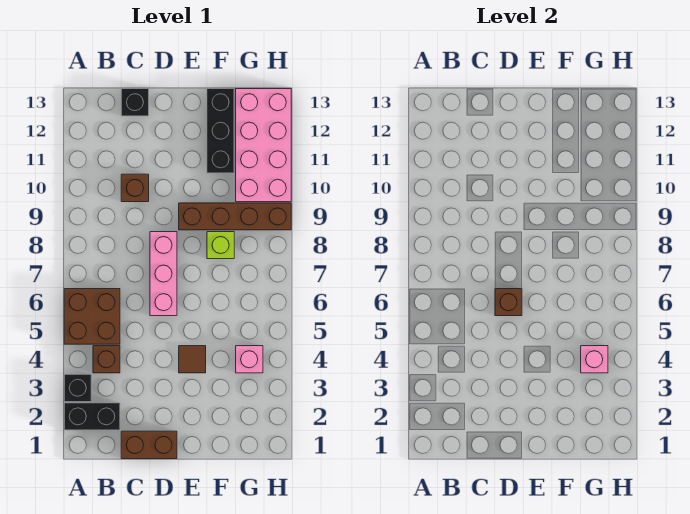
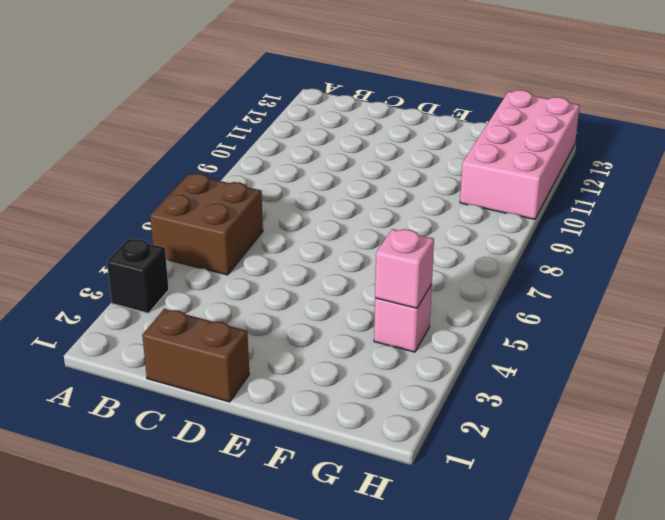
none -> black brick A2:B2 level 1
none -> brown brick B4 level 1
none -> brown brick C10 level 1

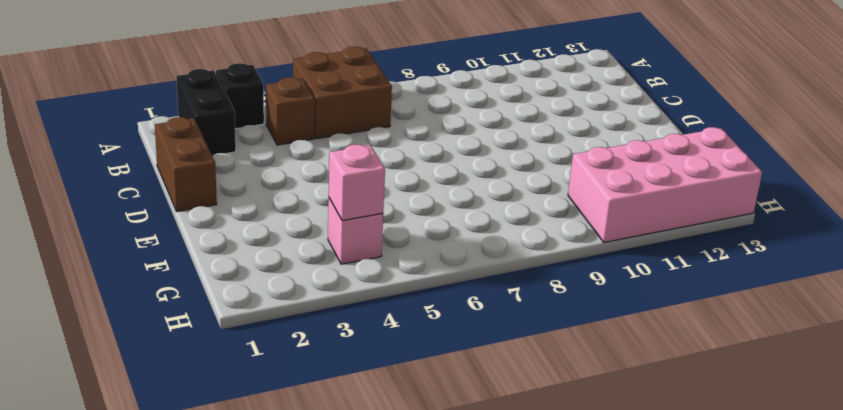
none -> brown brick C10 level 1
none -> black brick C13 level 1
none -> pink brick D6:D8 level 1

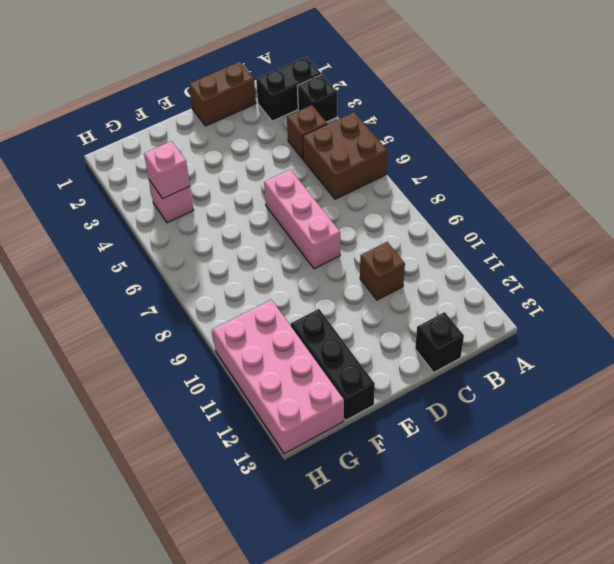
none -> brown tile E4 level 1
none -> brown brick E9:H9 level 1
none -> lime brick F8 level 1

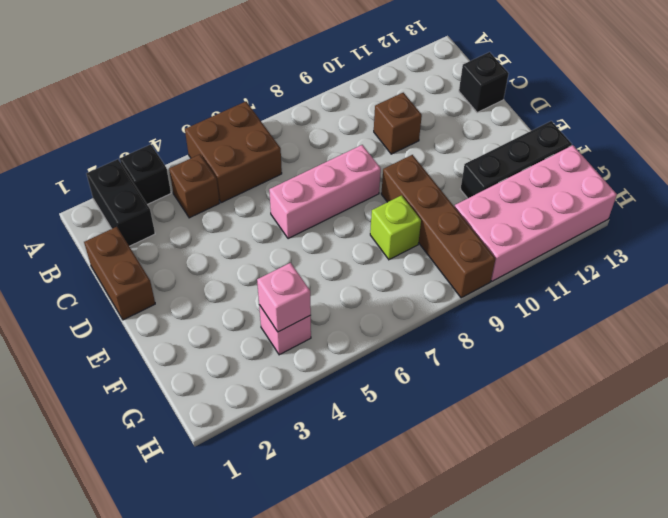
none -> brown tile E4 level 1
none -> brown brick D6 level 2

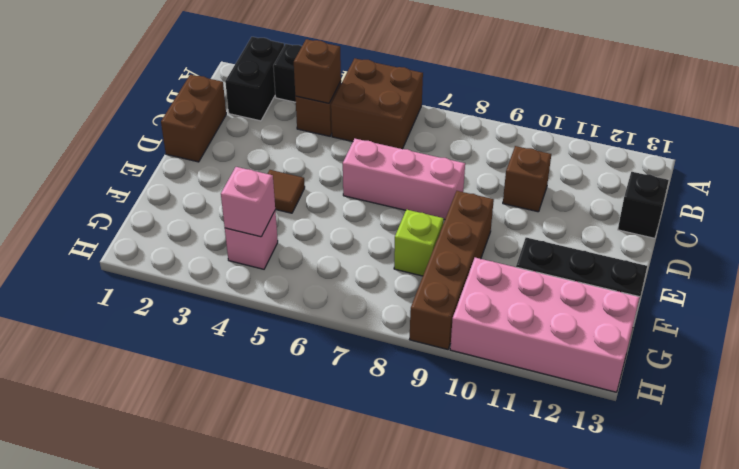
brown brick B4 level 2 -> brown brick D6 level 2

